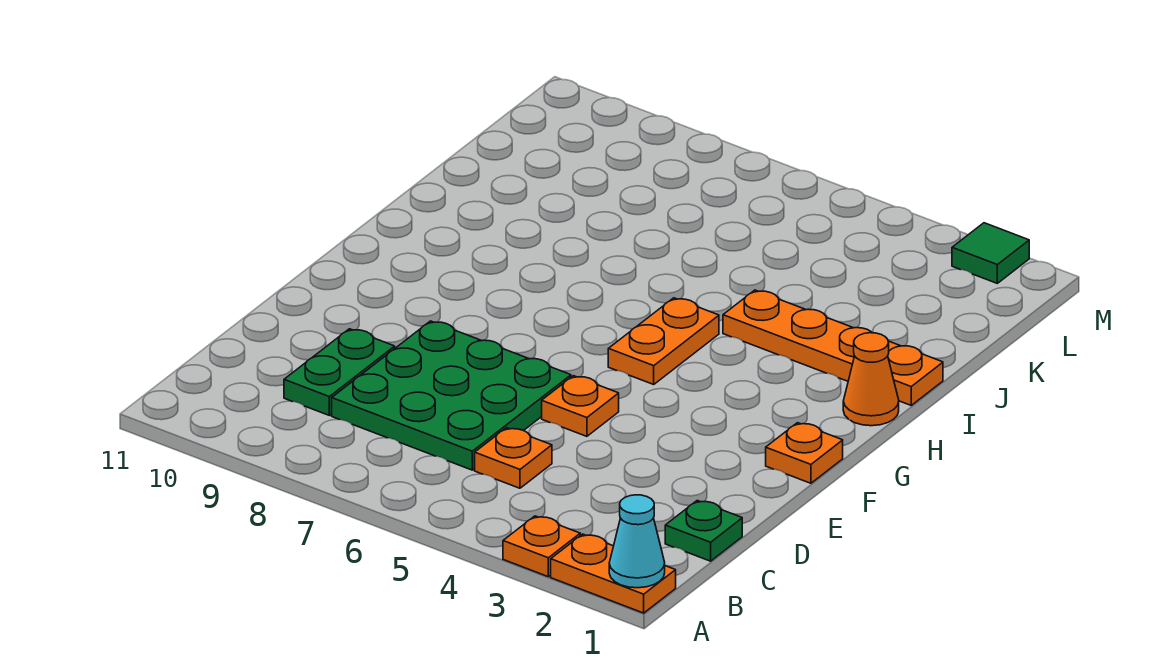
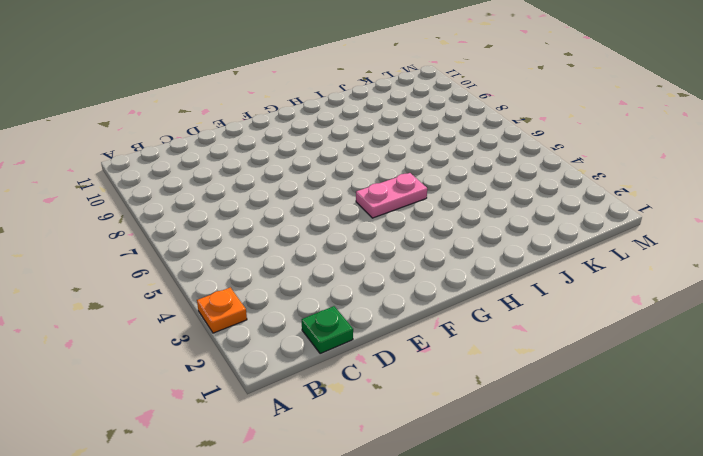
pink plate G5:H5 level 1 -> orange plate G5:H5 level 1
none -> orange plate A1:A2 level 1
none -> orange plate C5 level 1
none -> green plate C6:E8 level 1

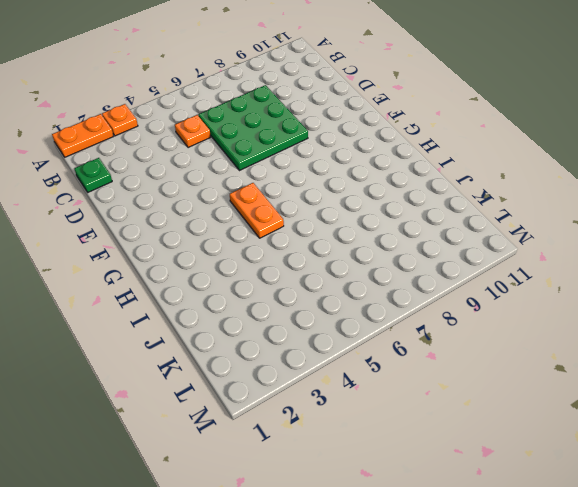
none -> green plate C9:D9 level 1
none -> orange plate E5 level 1
none -> orange plate F1 level 1

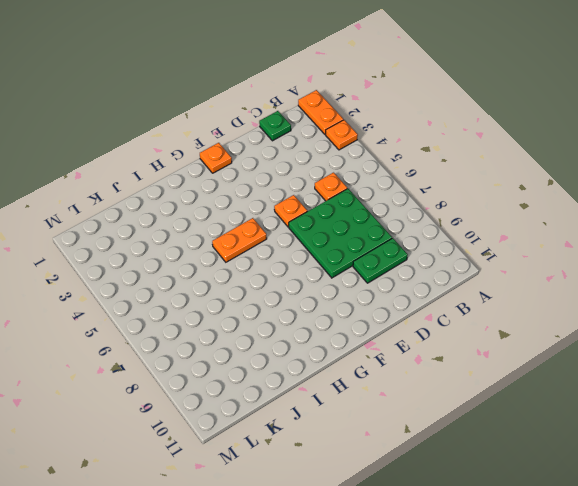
none -> orange cone H1 level 1
none -> orange plate I1:I4 level 1
none -> green tile M2 level 1

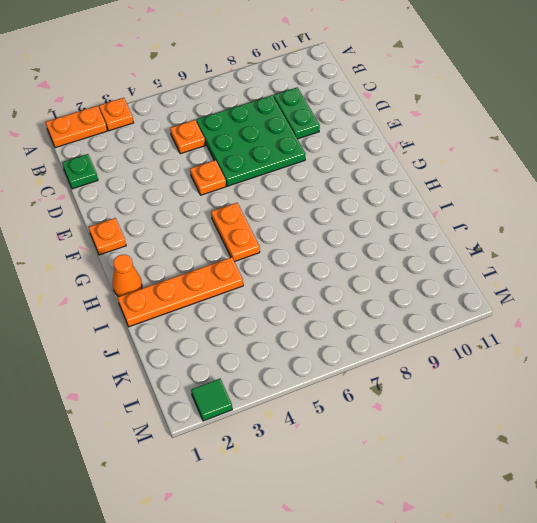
none -> cyan cone A1 level 2

